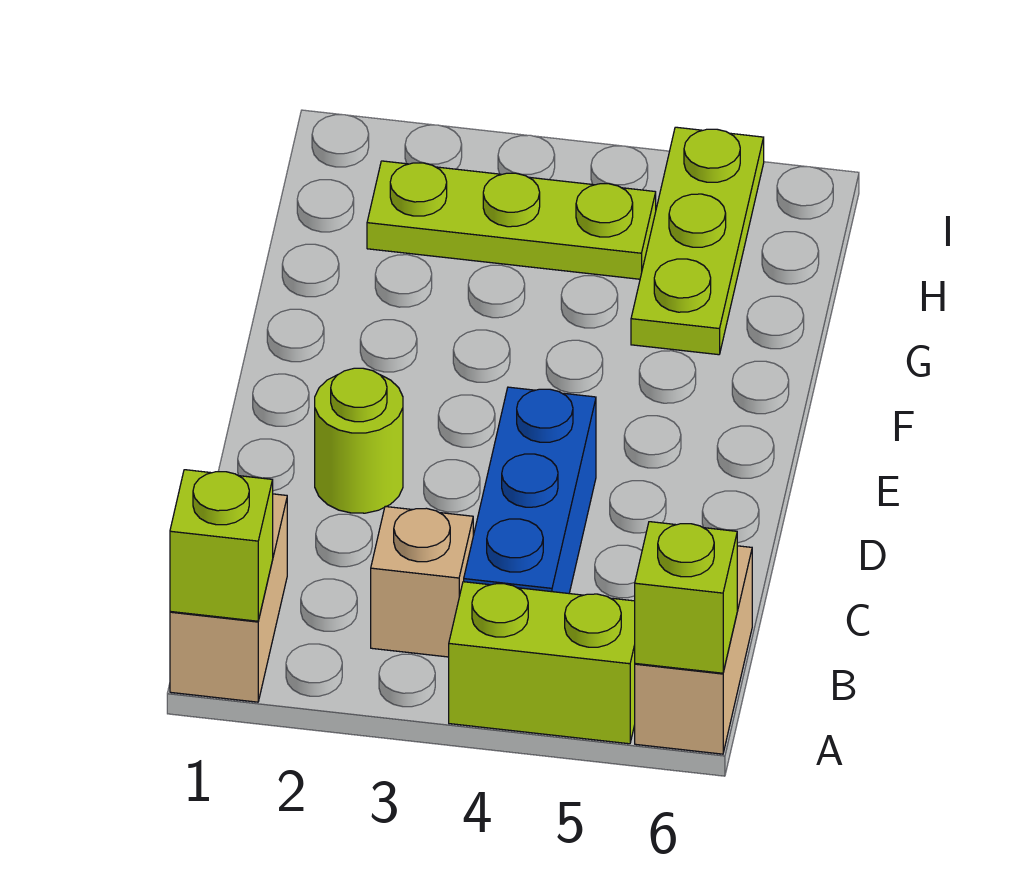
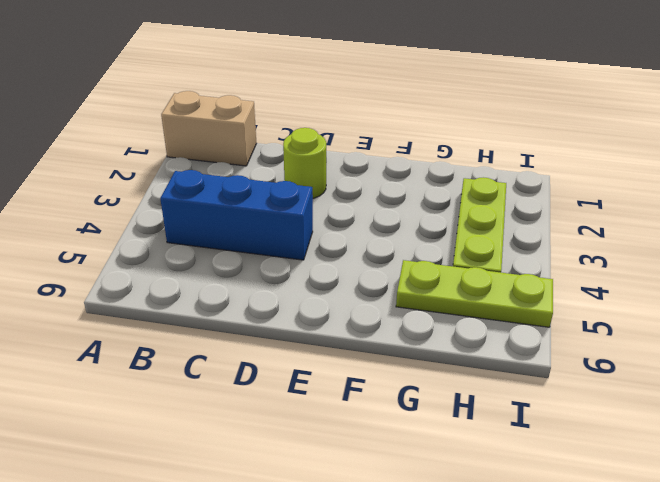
none -> lime brick A4:A5 level 1
none -> tan brick A6:B6 level 1

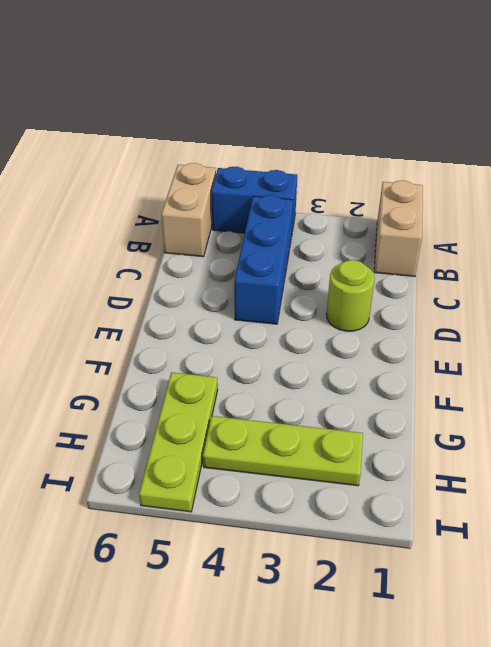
blue brick A4:A5 level 1 -> lime brick A4:A5 level 1
none -> tan brick B3 level 1
none -> lime brick A1 level 2

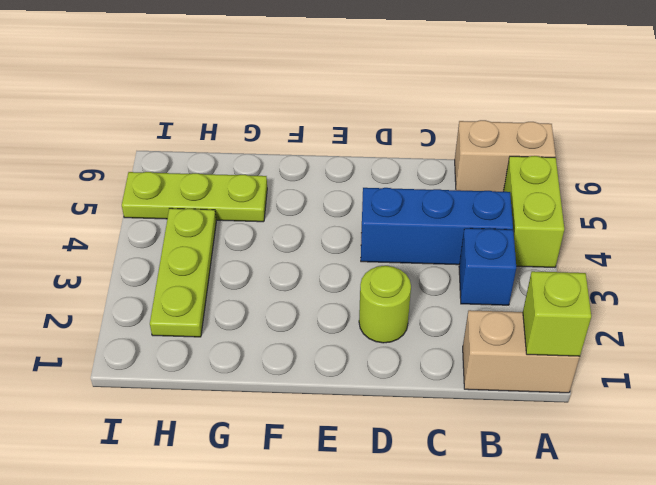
blue brick B3 level 1 -> tan brick B3 level 1
none -> lime brick A6 level 2

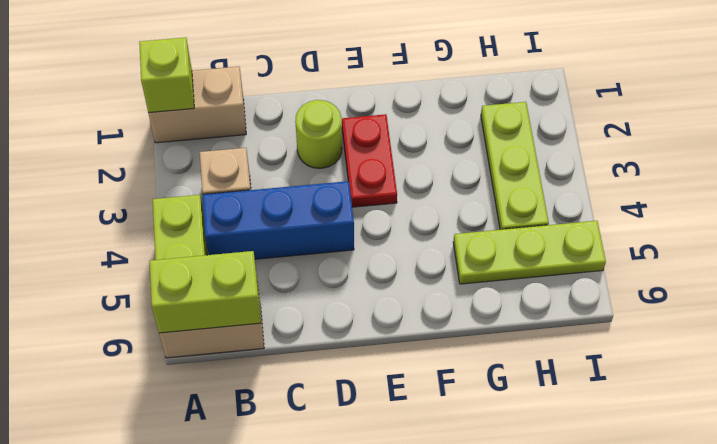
lime brick A6:B6 level 2 -> lime brick A6 level 2
red plate E2:E3 level 1 -> none

